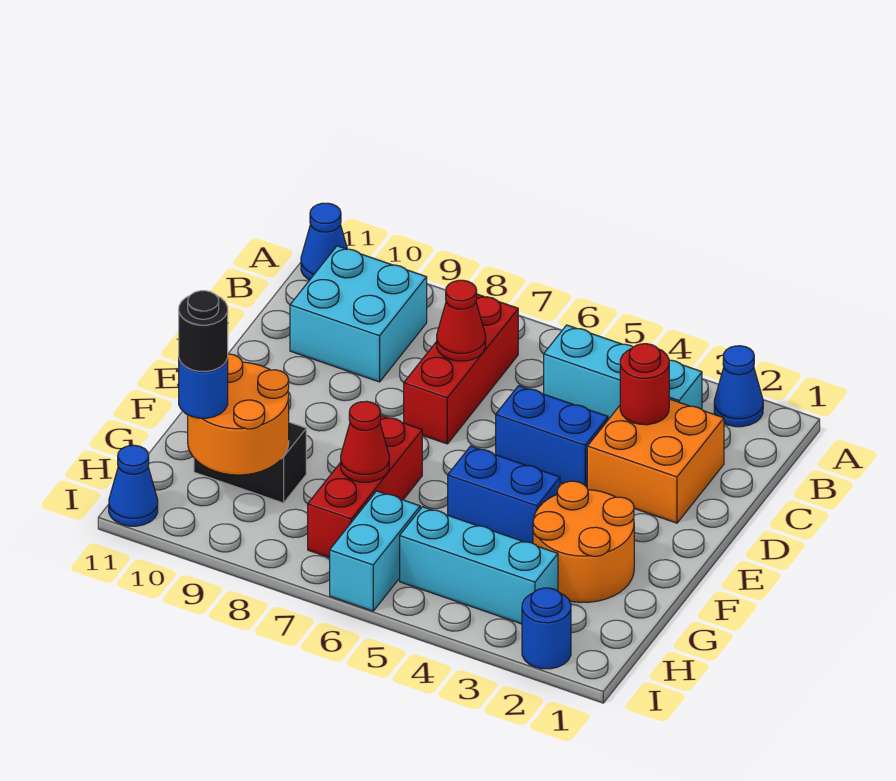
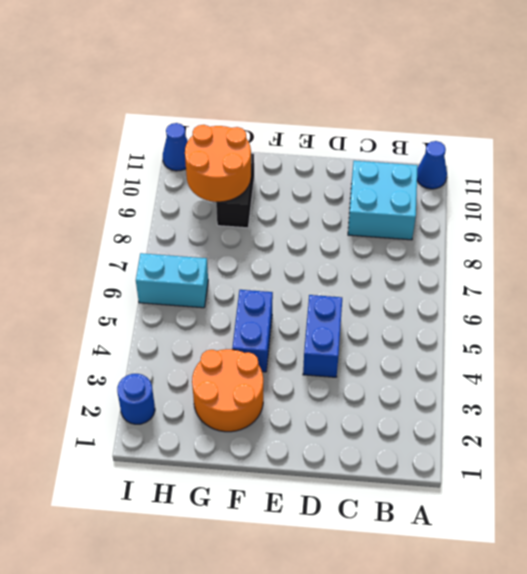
none -> blue cone A2 level 1
none -> cyan brick B3:B5 level 1
none -> red brick B7:D7 level 1

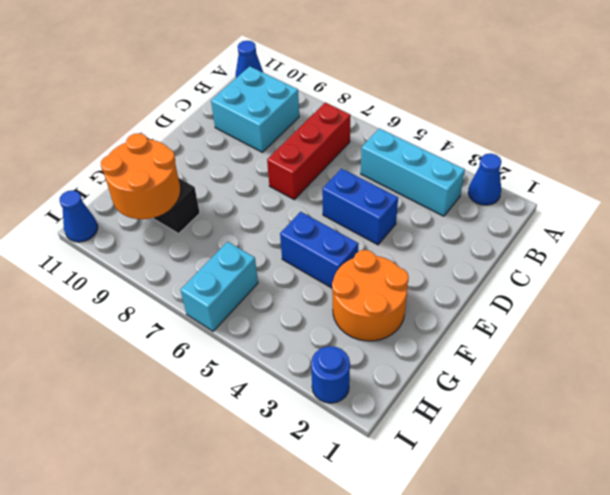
none -> orange brick C2:D3 level 1
none -> red brick F7:H7 level 1
none -> cyan brick H3:H5 level 1

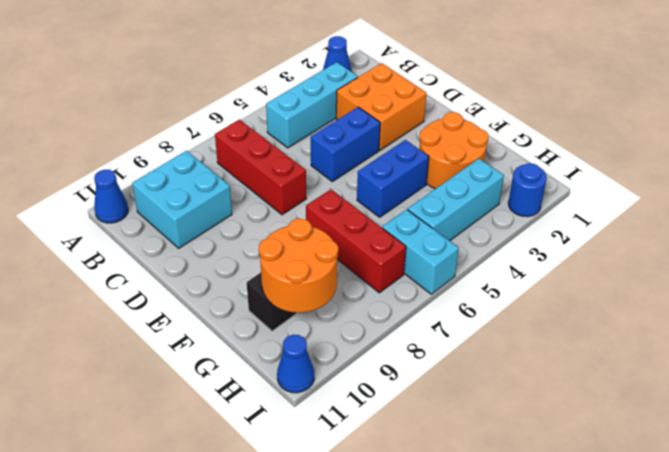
none -> red round brick C3 level 2
none -> red cone C7 level 2
none -> red cone G7 level 2

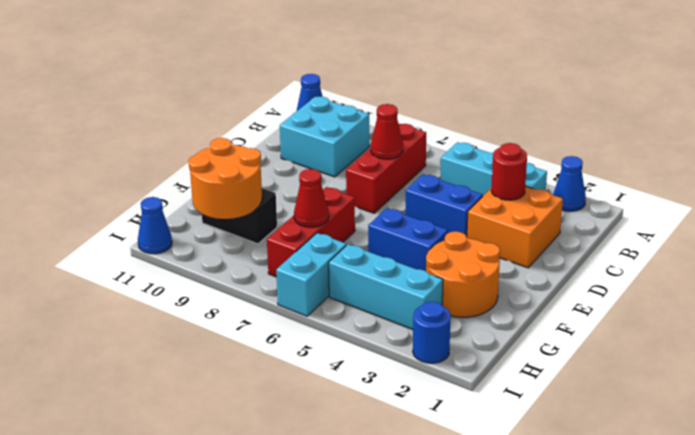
none -> blue round brick H10 level 3
none -> black round brick H10 level 4

